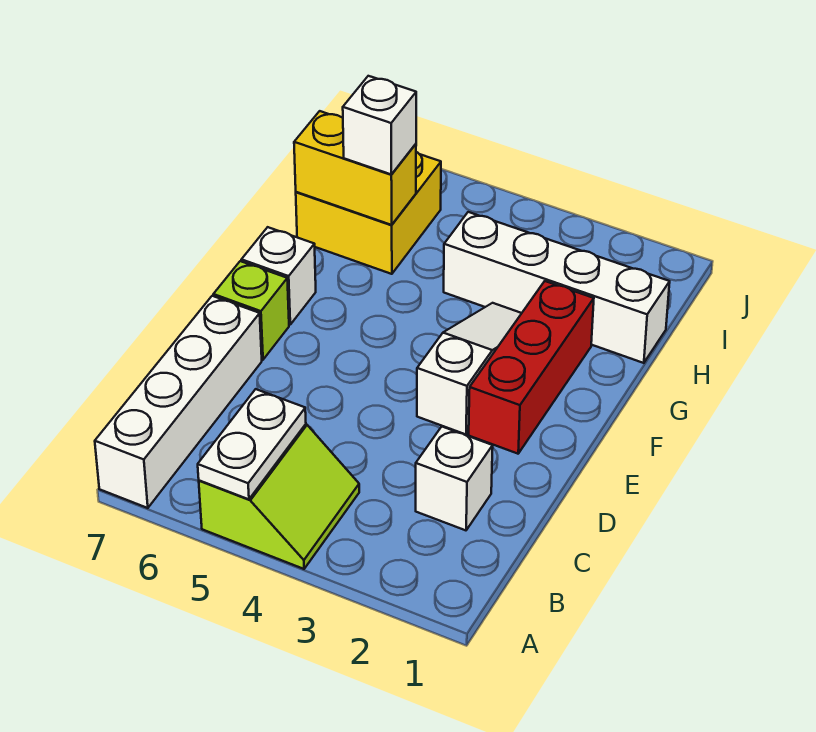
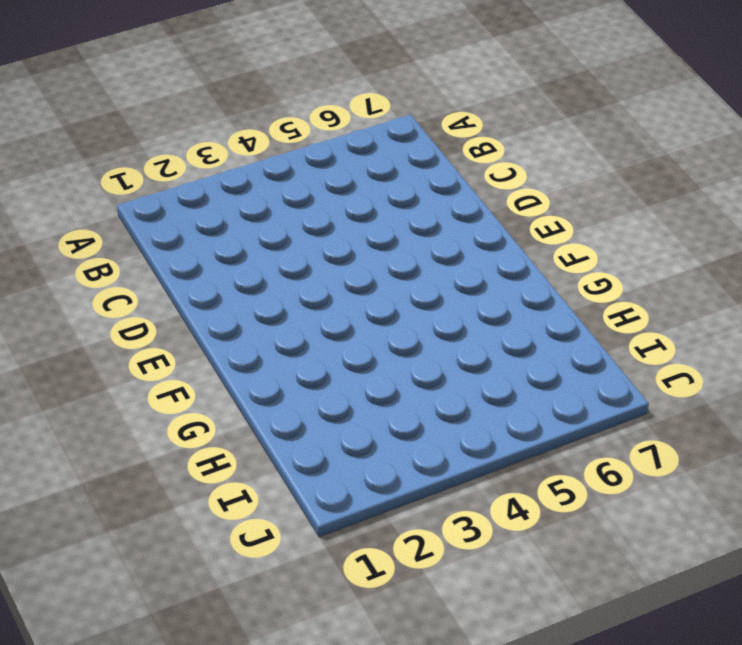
none -> lime slope A4:B5 level 1 top 5
none -> white brick A7:D7 level 1
none -> white brick C2 level 1

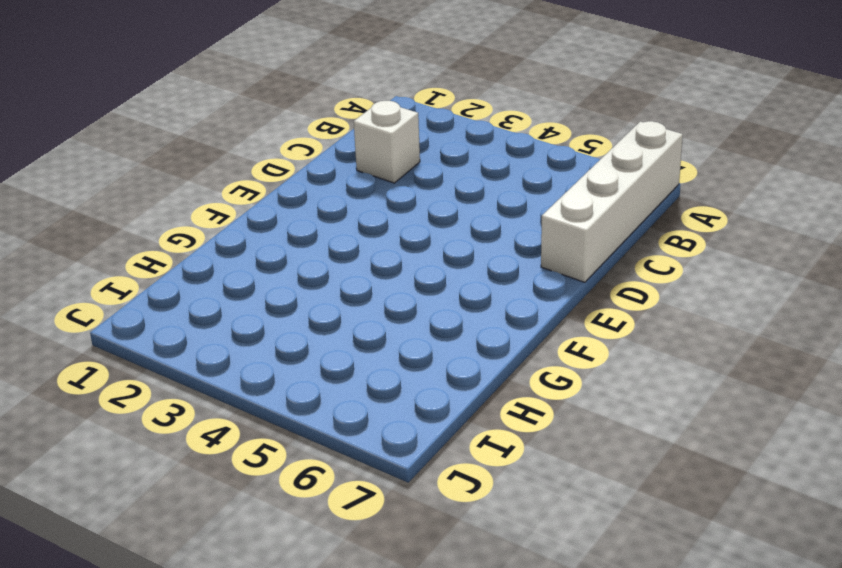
none -> lime slope A4:B5 level 1 top 5
none -> red brick E2:G2 level 1
none -> white slope E3:G3 level 1 top E

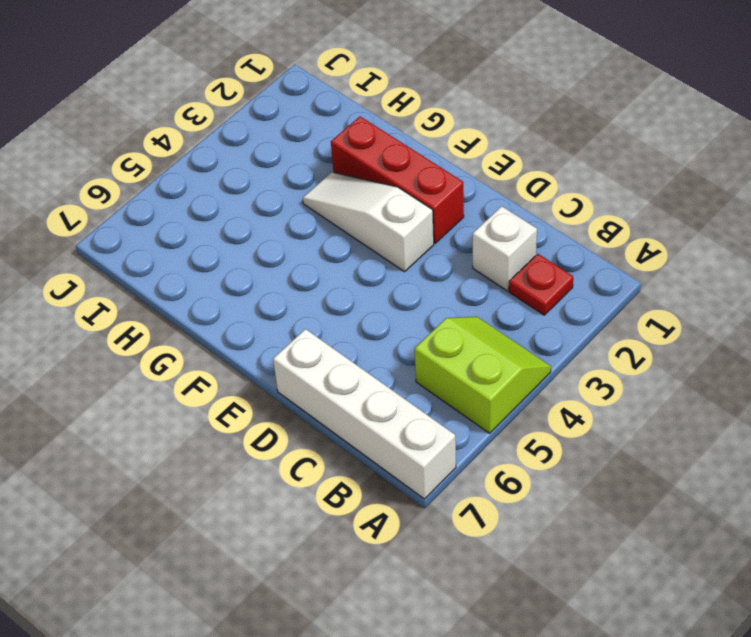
red plate B2 level 1 -> none
none -> lime brick E7 level 1
none -> white brick F7 level 1
none -> white brick H1:H4 level 1

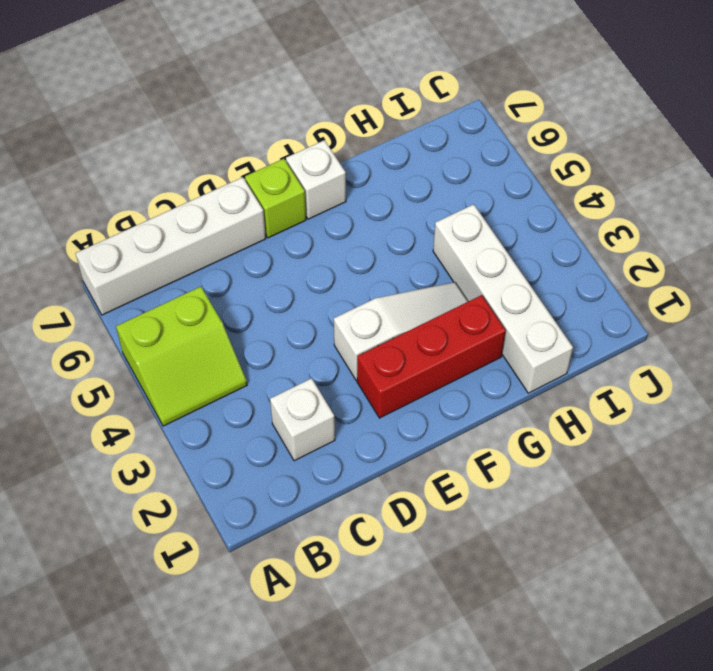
none -> yellow brick H6:I7 level 1
none -> white plate A5:B5 level 2
none -> yellow brick H6:H7 level 2

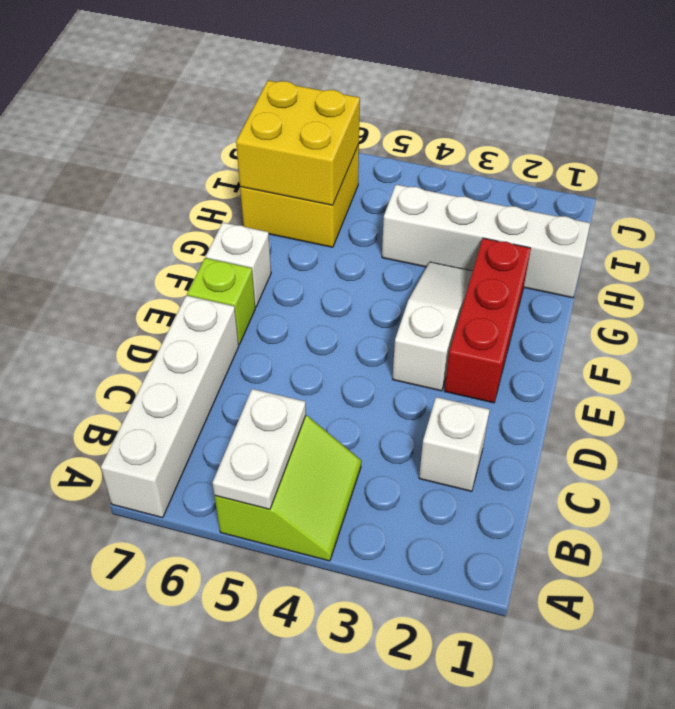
yellow brick H6:I7 level 2 -> yellow brick H6:H7 level 2
none -> white brick H6 level 3

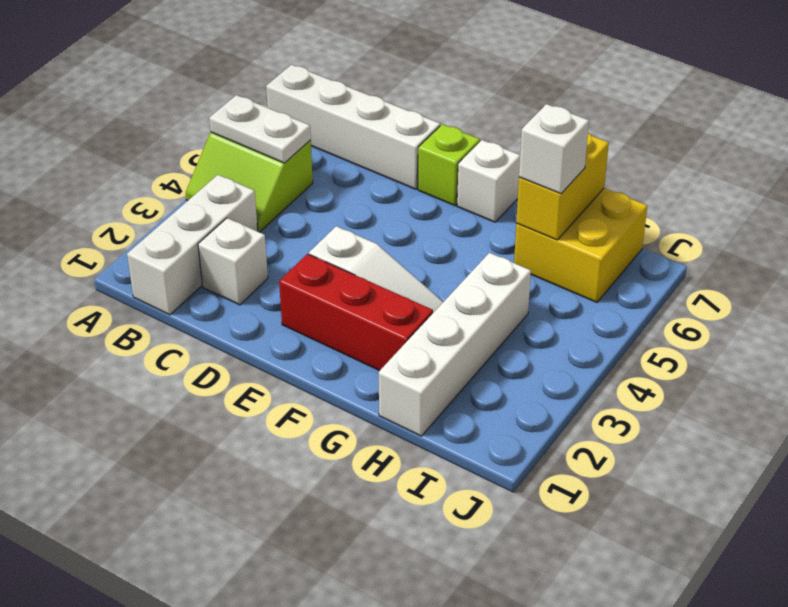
white brick B1:B3 level 1 -> none

